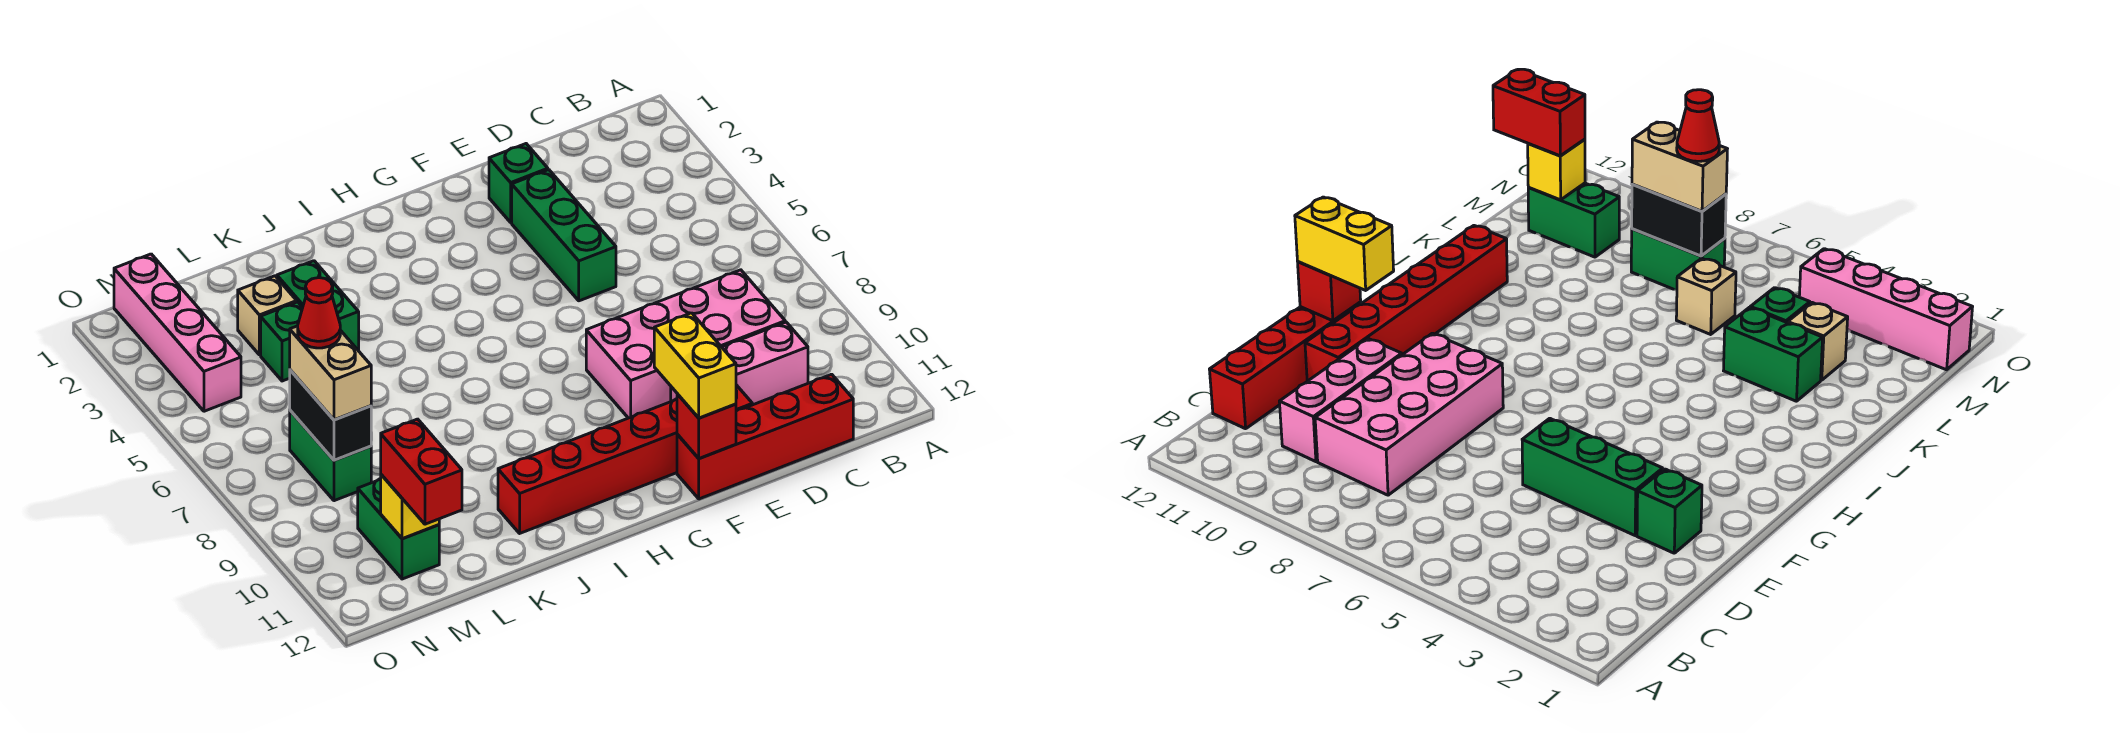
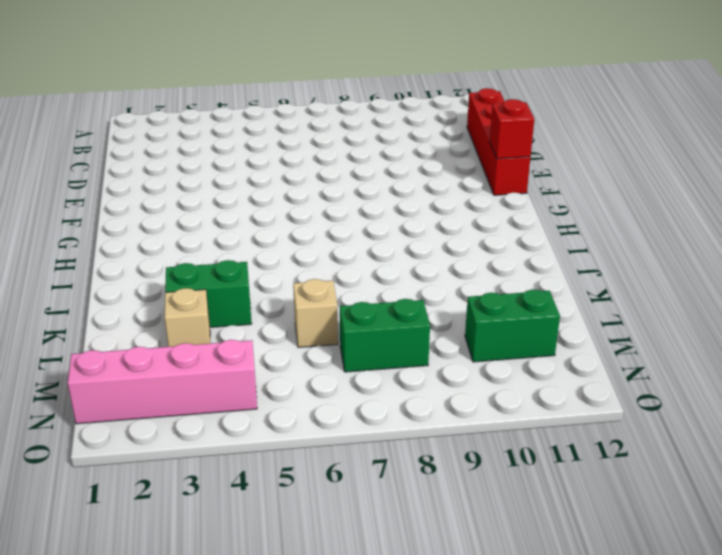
none -> pink brick C8:F9 level 1
none -> pink brick C10:E10 level 1
none -> green brick E2 level 1

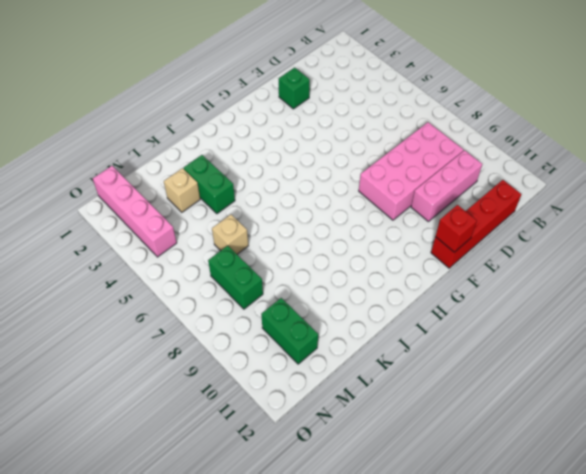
none -> green brick E3:E5 level 1
none -> red brick E11:J11 level 1
none -> green brick L4 level 1

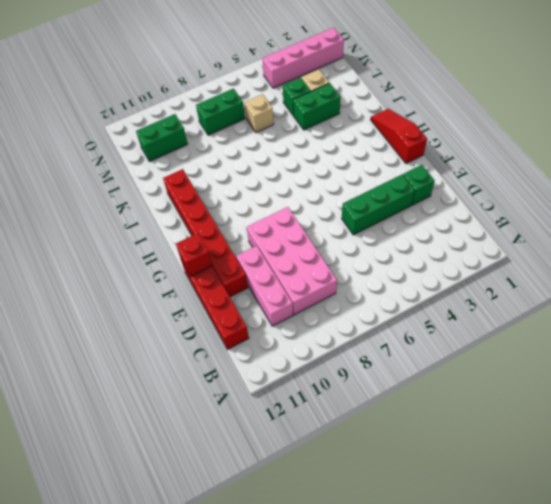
red slope G1:I1 level 1 top G -> none
none -> black brick M7:M8 level 2
none -> yellow brick M11 level 2
none -> yellow brick F11:F12 level 3

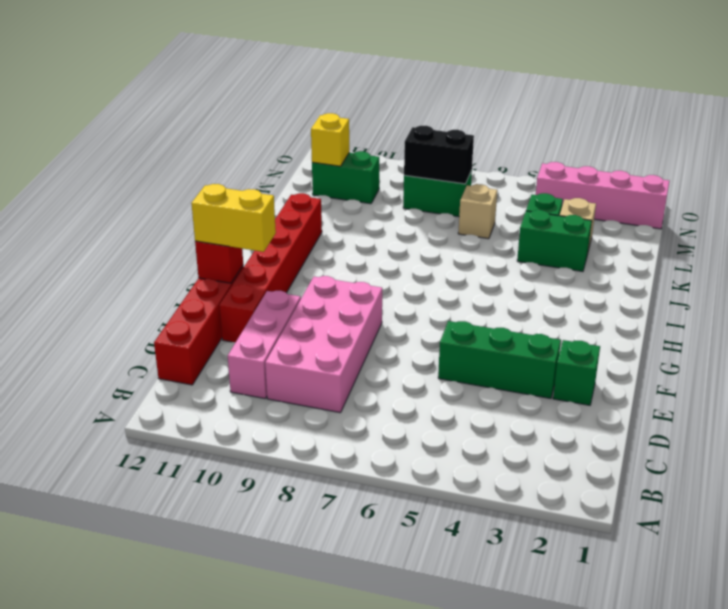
none -> tan brick M7:M8 level 3
none -> red brick M11:M12 level 3
none -> red cone M7 level 4

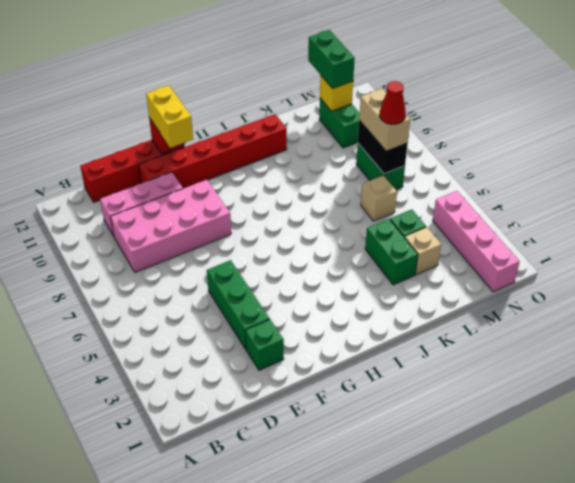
green brick M11:M12 level 3 -> red brick M11:M12 level 3

